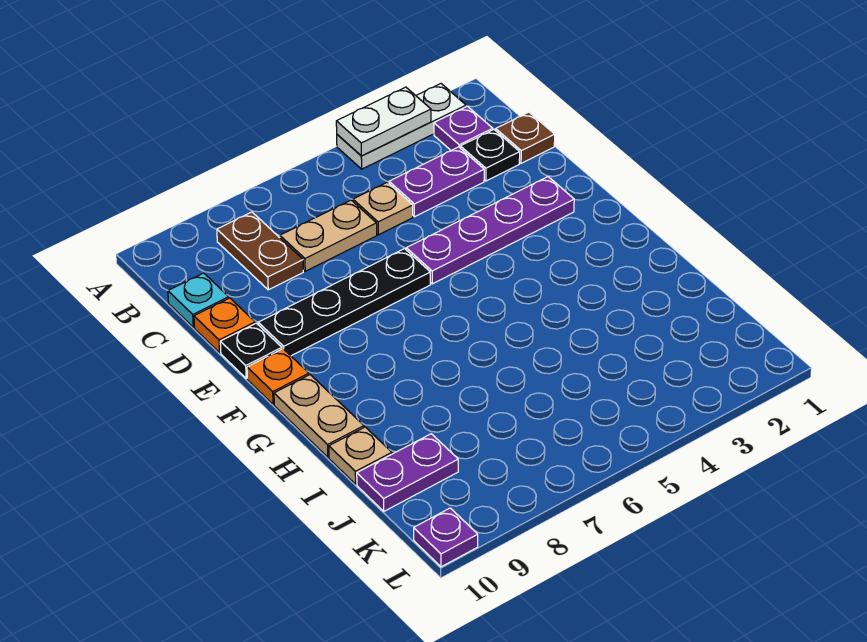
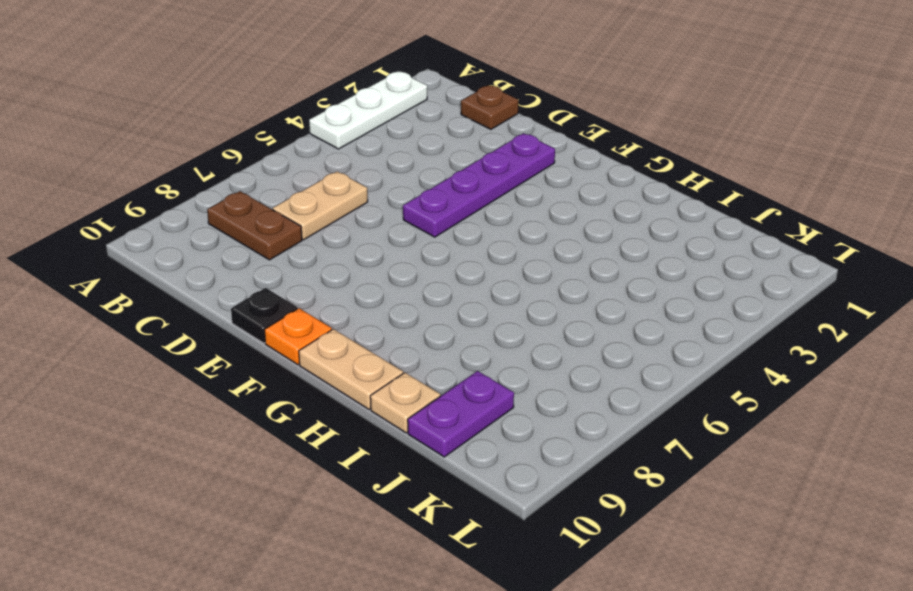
none -> purple plate B2 level 1
none -> black plate C2 level 1
none -> purple plate C3:C4 level 1

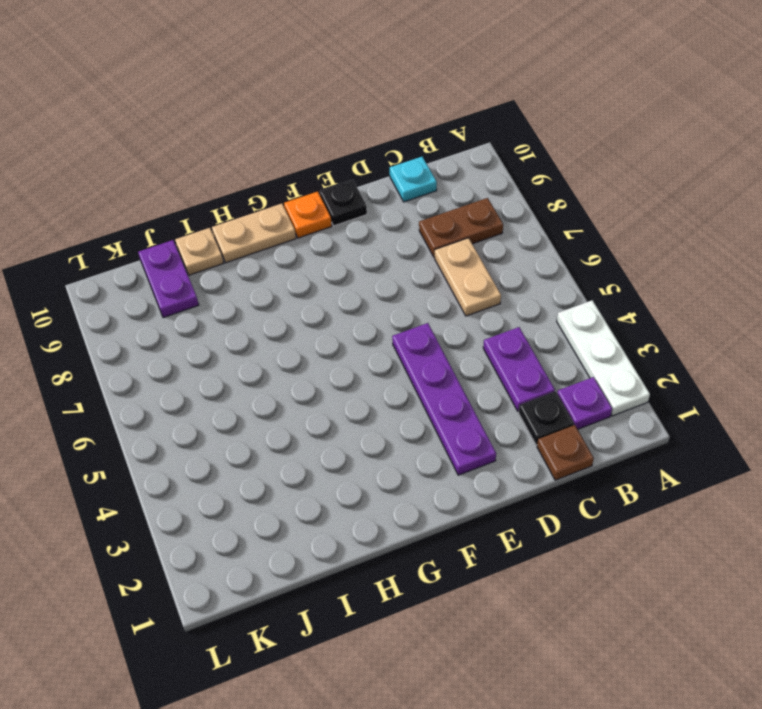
none -> tan plate C5 level 1
none -> orange plate D10 level 1
none -> black plate E6:E9 level 1

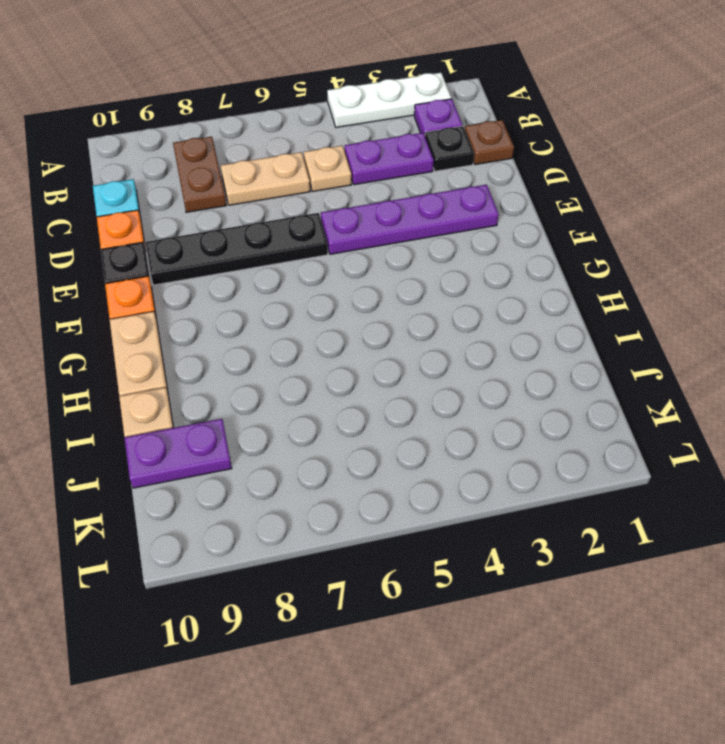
none -> purple plate L10 level 1
none -> white plate A3:A4 level 2

